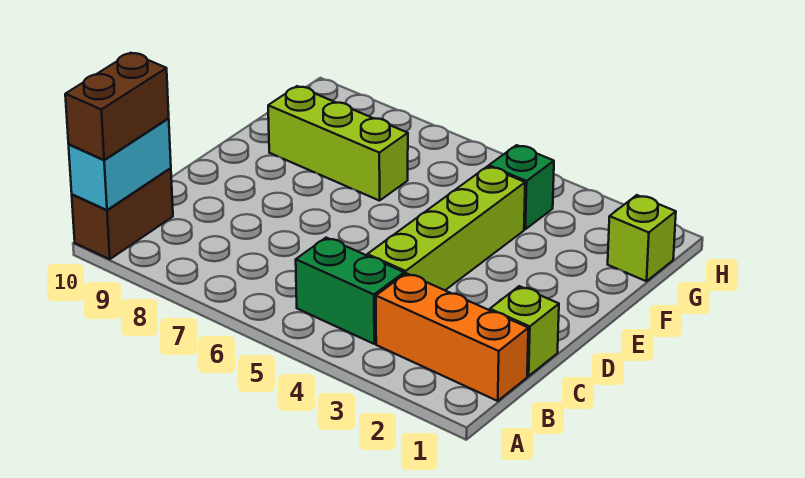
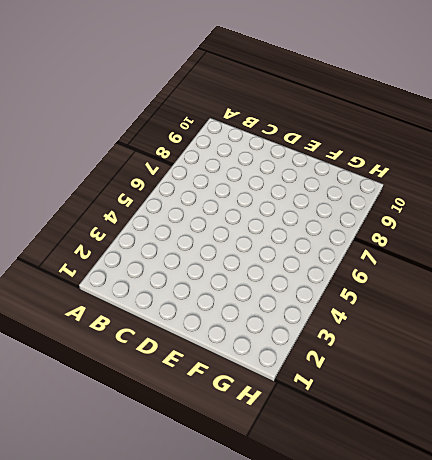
none -> brown brick A10:B10 level 1
none -> orange brick B1:B3 level 1

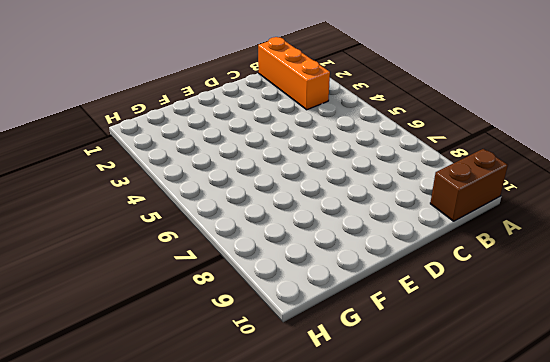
none -> green brick B4:B5 level 1
none -> lime brick C1 level 1

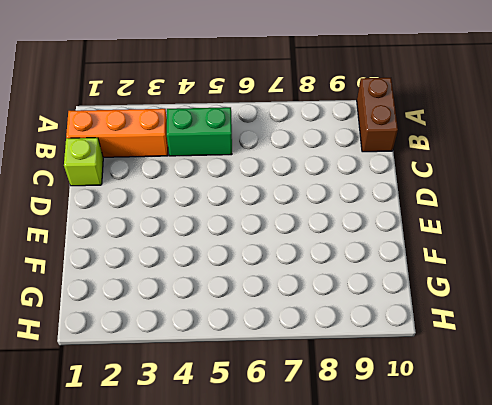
none -> lime brick C4:F4 level 1
none -> lime brick F7:F9 level 1

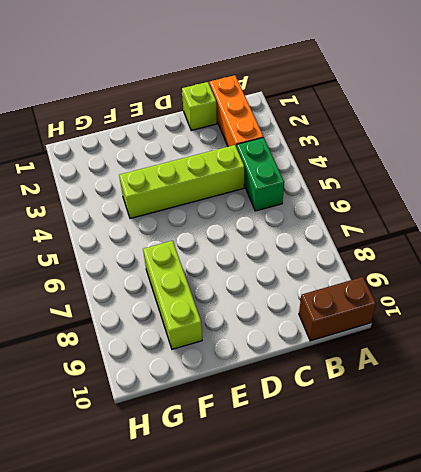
none -> lime brick G1 level 1
none -> green brick G4 level 1

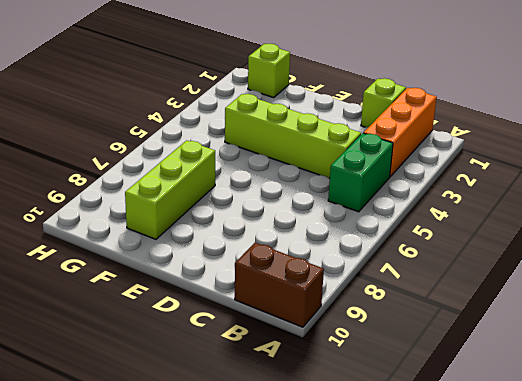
none -> green brick G4 level 1
none -> cyan brick A10:B10 level 2

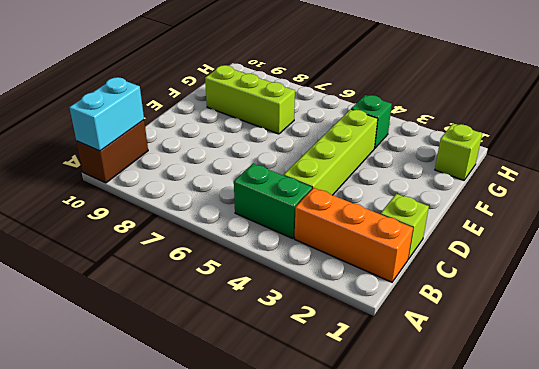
none -> brown brick A10:B10 level 3

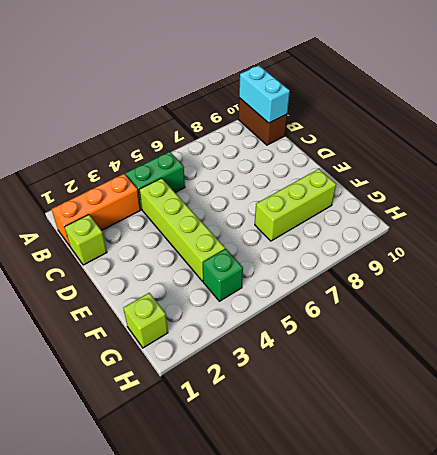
none -> brown brick A10:B10 level 3

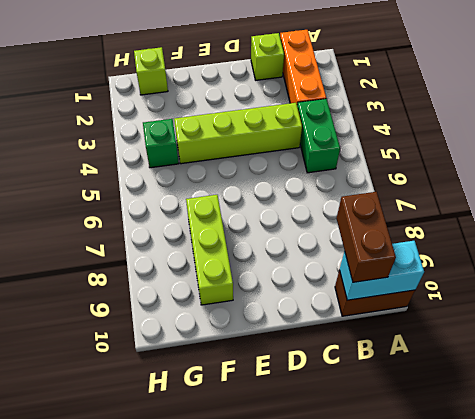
brown brick B9:B10 level 3 -> brown brick A10:B10 level 3

